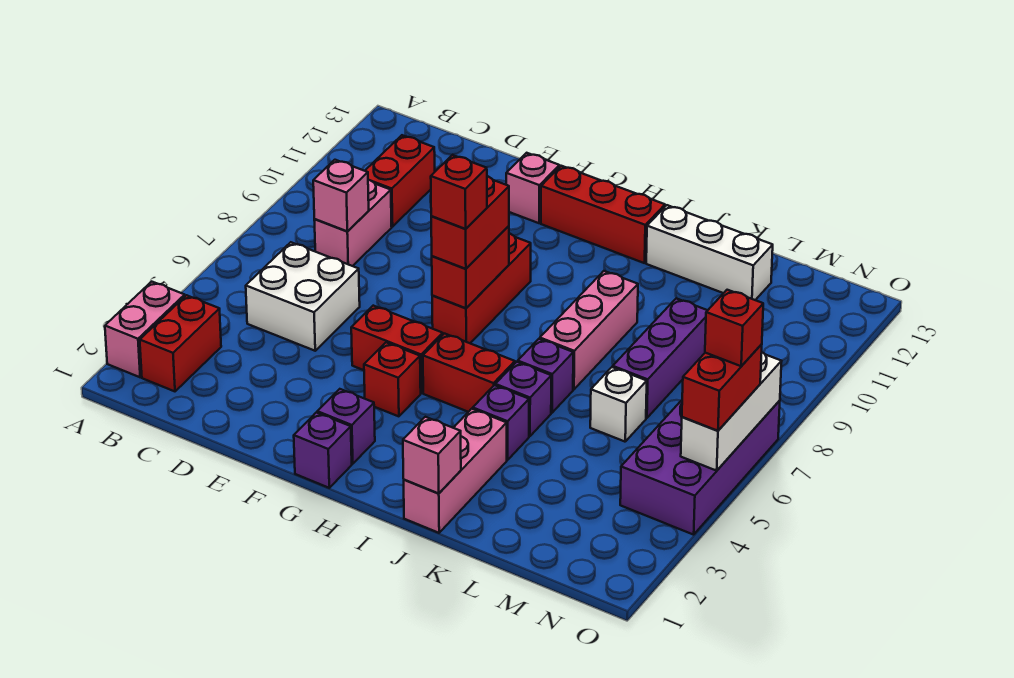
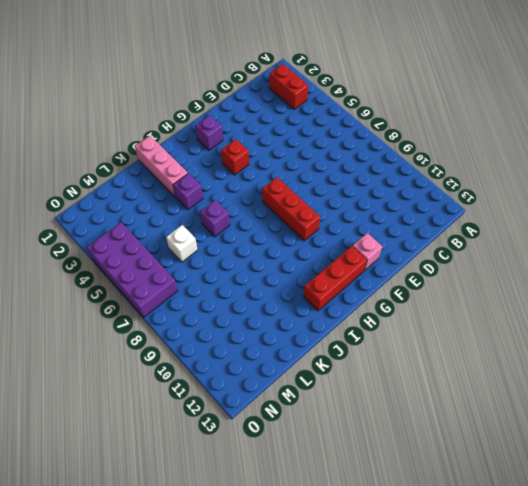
none -> pink brick A2:A3 level 1
none -> white brick C5:D6 level 1
none -> pink brick C8:C9 level 1
none -> red brick C10:C11 level 1

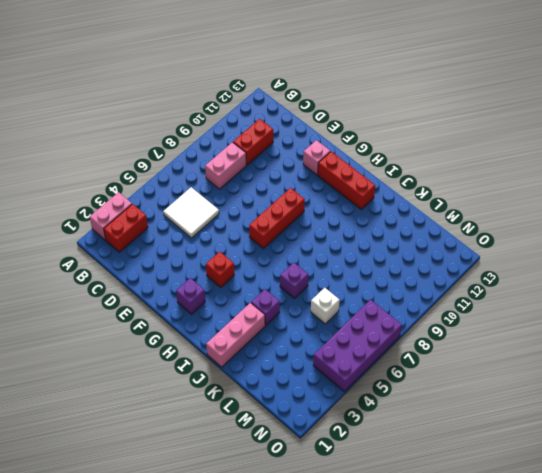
white tile C5:D6 level 1 -> white brick C5:D6 level 1
none -> red brick F5:G5 level 1
none -> purple brick G1 level 1
none -> red brick H5:I5 level 1
none -> purple brick J5 level 1

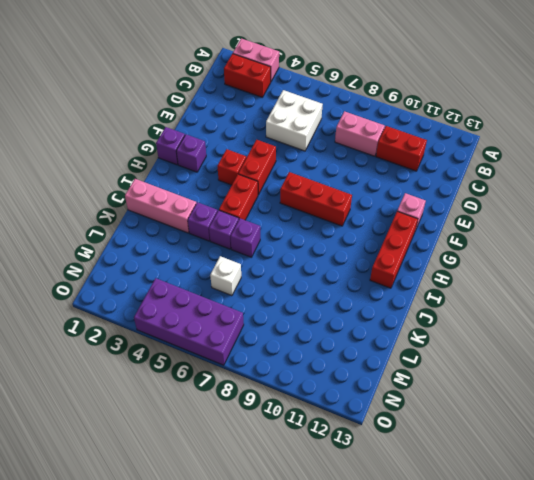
none -> pink brick J7:J9 level 1
none -> white brick J12:L12 level 1
none -> purple brick L7:L9 level 1
none -> pink brick C8 level 2

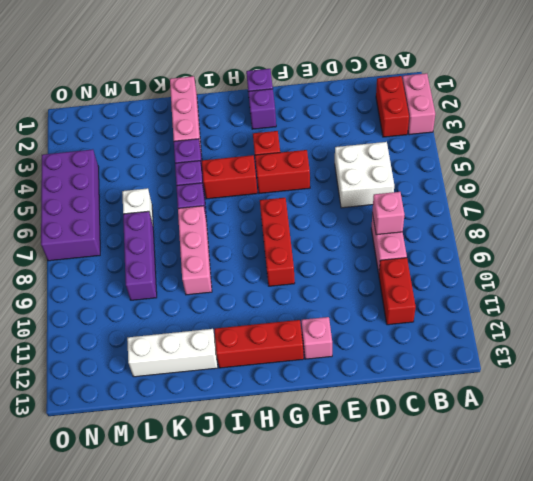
none -> red brick G7:G8 level 2
none -> pink brick J1 level 2
none -> white brick O5:O7 level 2
none -> red brick G7:G8 level 3

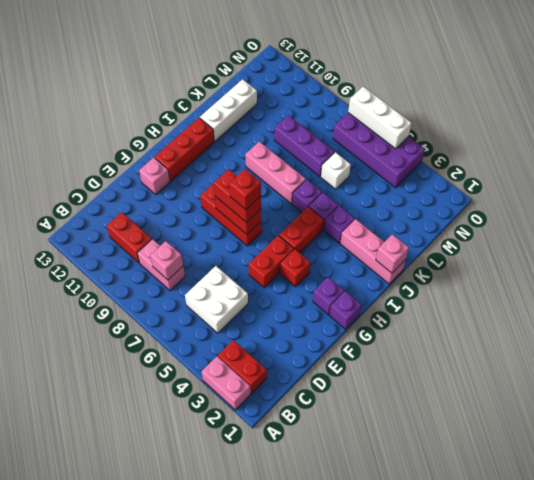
none -> red brick O5:O6 level 3
none -> red brick O6 level 4

